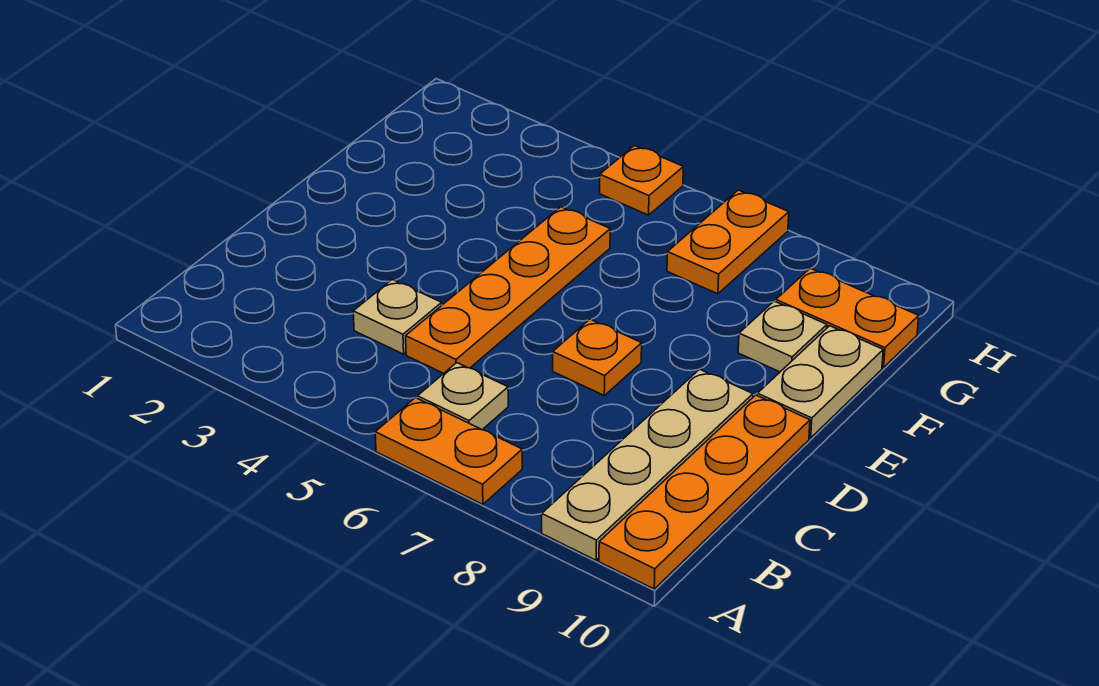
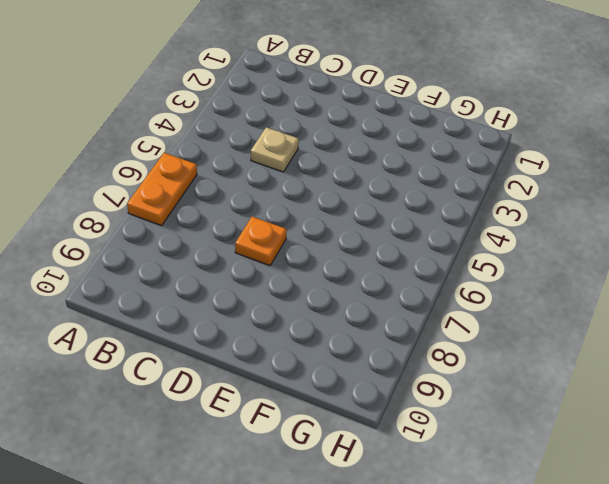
none -> tan plate A9:D9 level 1
none -> orange plate A10:D10 level 1
none -> tan plate B6 level 1

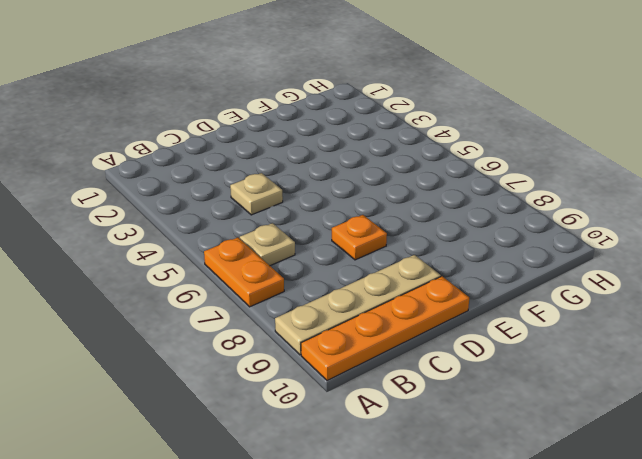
none -> orange plate C5:F5 level 1
none -> tan plate E10:F10 level 1
none -> tan plate F9 level 1

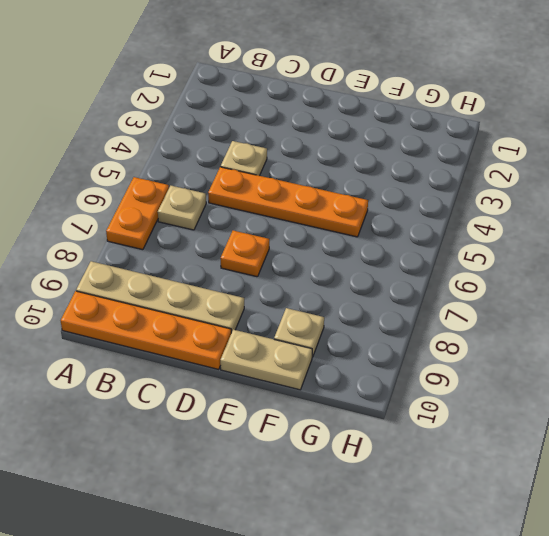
none -> orange plate G7:H7 level 1
none -> orange plate G9:G10 level 1
none -> orange plate H5 level 1

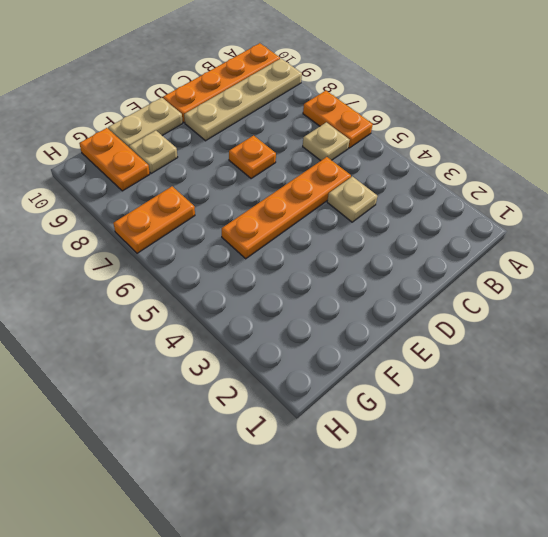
none -> orange plate H5 level 1

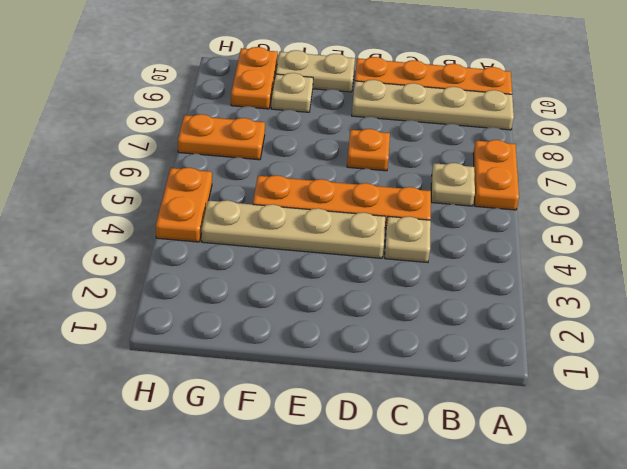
tan plate D4:G4 level 1 -> none
orange plate H4:H5 level 1 -> orange plate H5 level 1

